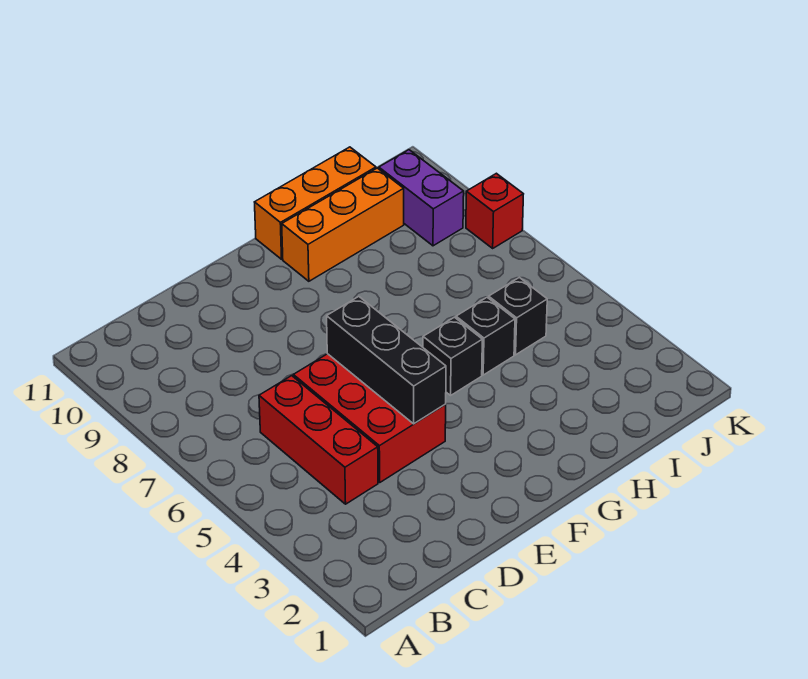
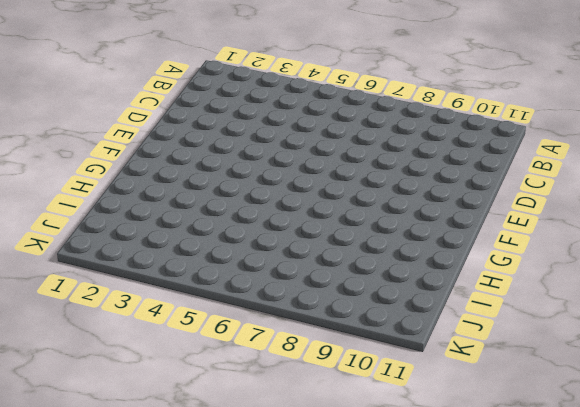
none -> red brick C4:C6 level 1
none -> red brick D4:E6 level 1

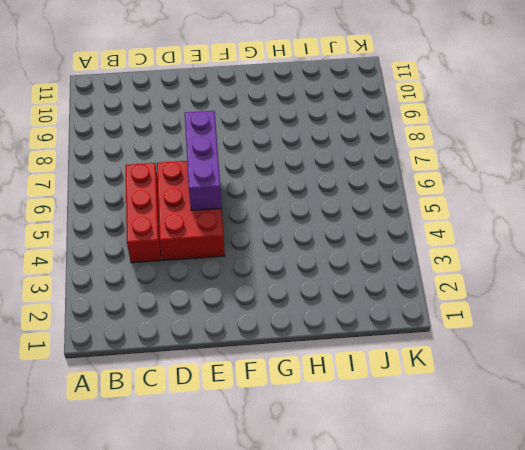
purple brick E5:E7 level 2 -> black brick E4:E6 level 2
none -> black brick G5 level 1
none -> orange brick G10:I10 level 1

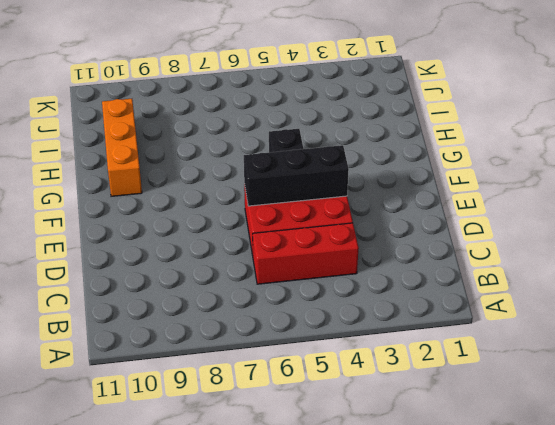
none -> orange brick G11:I11 level 1
none -> black brick H5 level 1

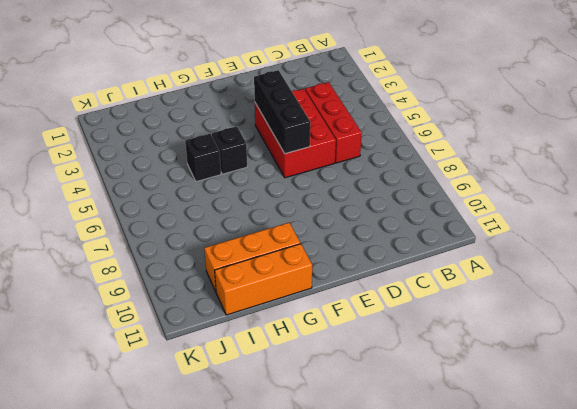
none -> black brick I5 level 1
none -> purple brick J9:J10 level 1

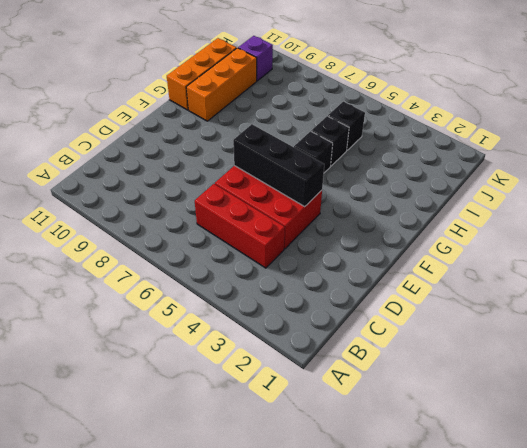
purple brick J10 level 1 -> purple brick J9:J10 level 1
none -> red brick K8 level 1

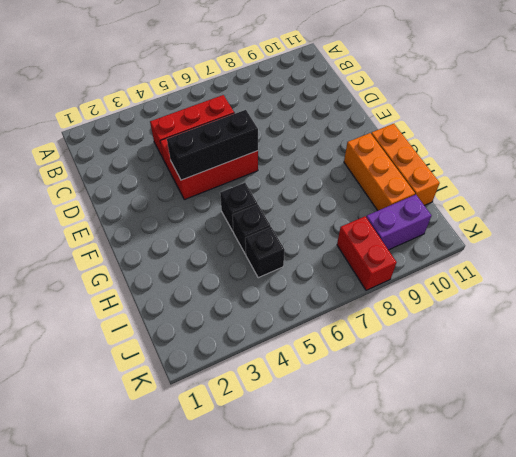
red brick J8:K8 level 1 -> red brick K8 level 1

